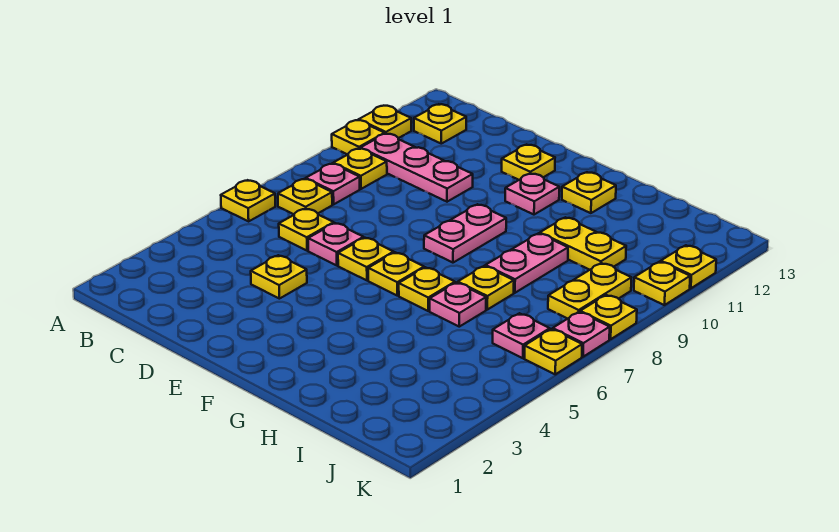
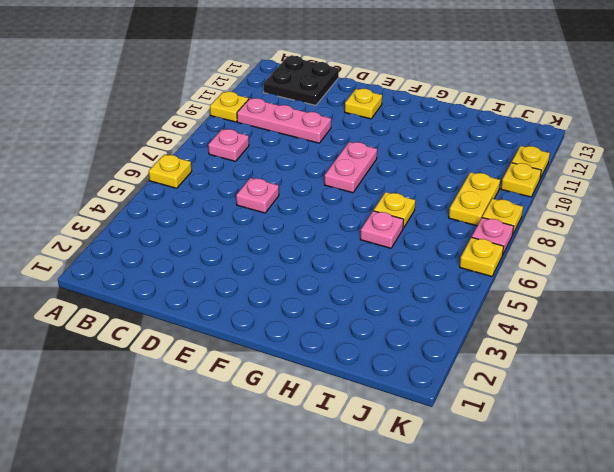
black plate B12:C13 level 1 -> yellow plate B12 level 1
none -> yellow plate A11 level 1
none -> yellow plate B7 level 1
none -> yellow plate B9 level 1

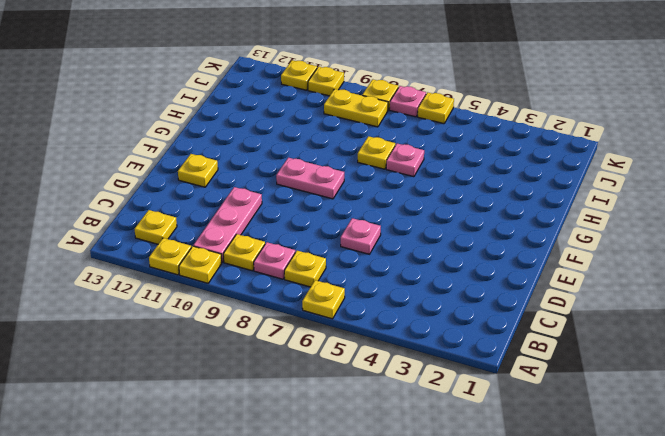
none -> yellow plate C6 level 1
none -> yellow plate D4 level 1
none -> yellow plate E6 level 1

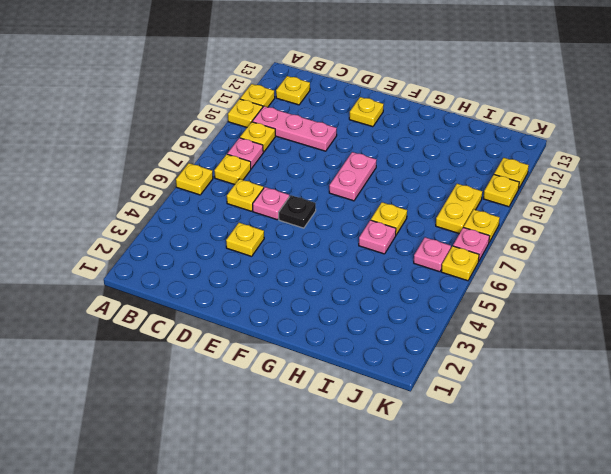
black plate E6 level 1 -> yellow plate E6 level 1
none -> yellow plate F6 level 1
none -> pink plate F11 level 1
none -> yellow plate G6 level 1

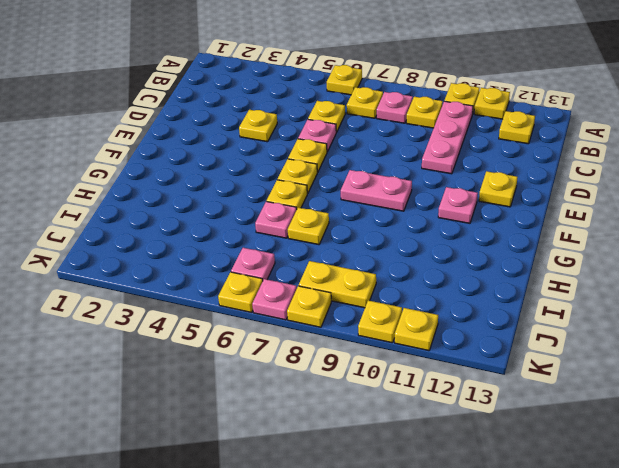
none -> yellow plate G12 level 1
none -> pink plate H8:H9 level 1
none -> yellow plate H10:I10 level 1

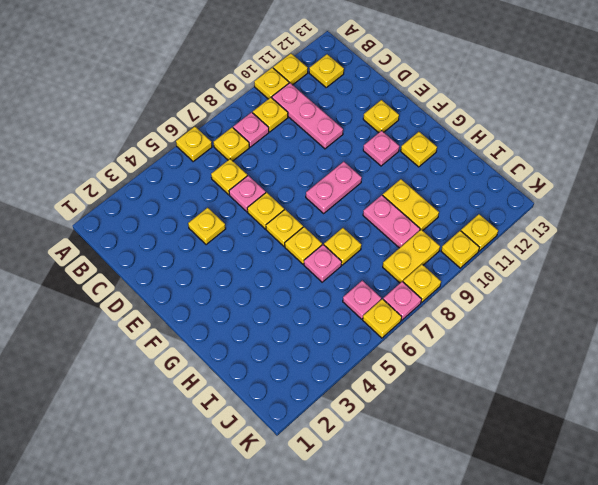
pink plate H9:I9 level 1 -> pink plate H8:H9 level 1

